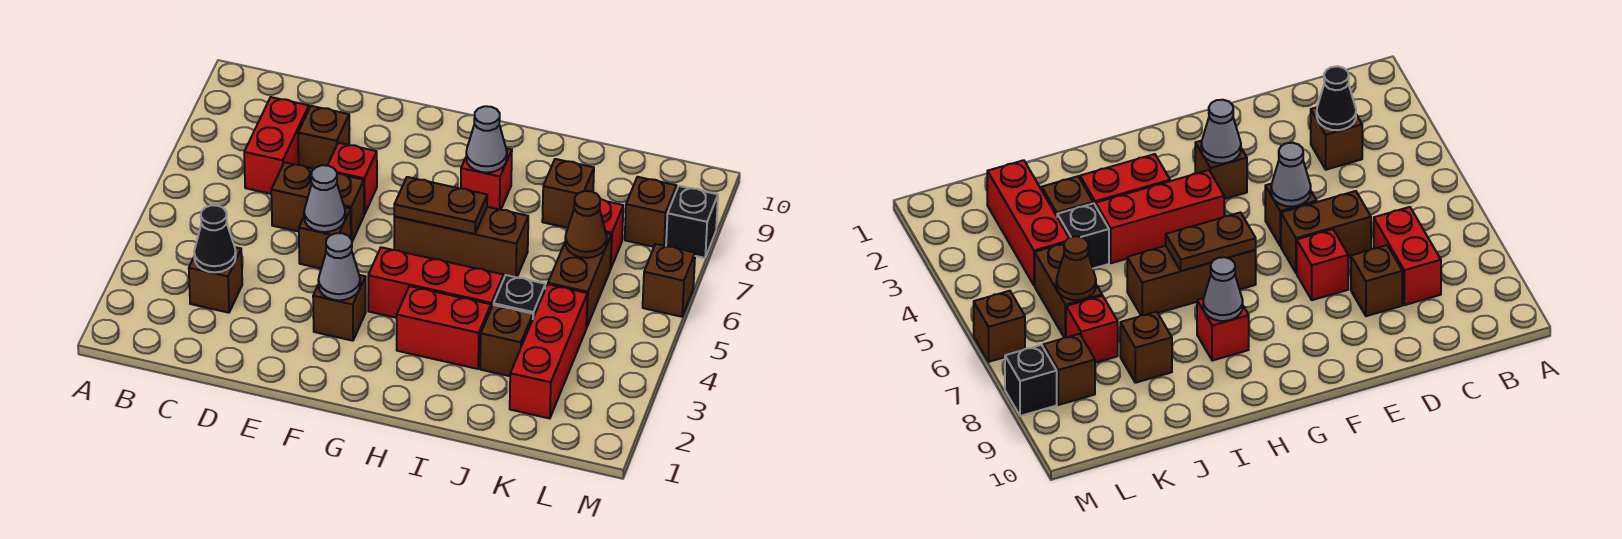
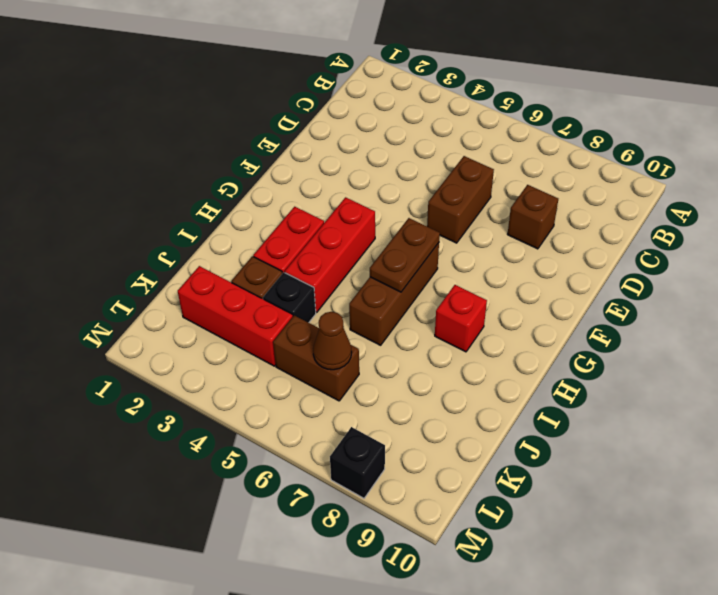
none -> brown brick C3 level 1
none -> red brick C7:C8 level 1
none -> brown brick E5 level 1

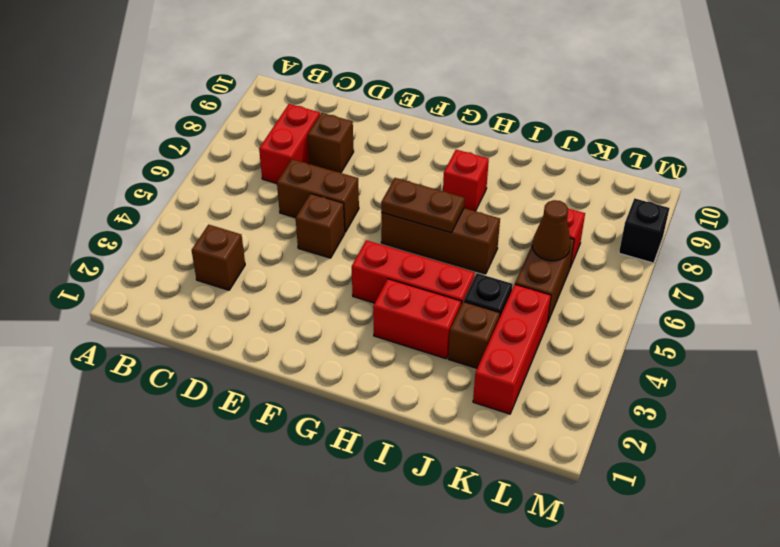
none -> red brick E7 level 1
none -> brown brick F3 level 1
none -> brown brick J8 level 1

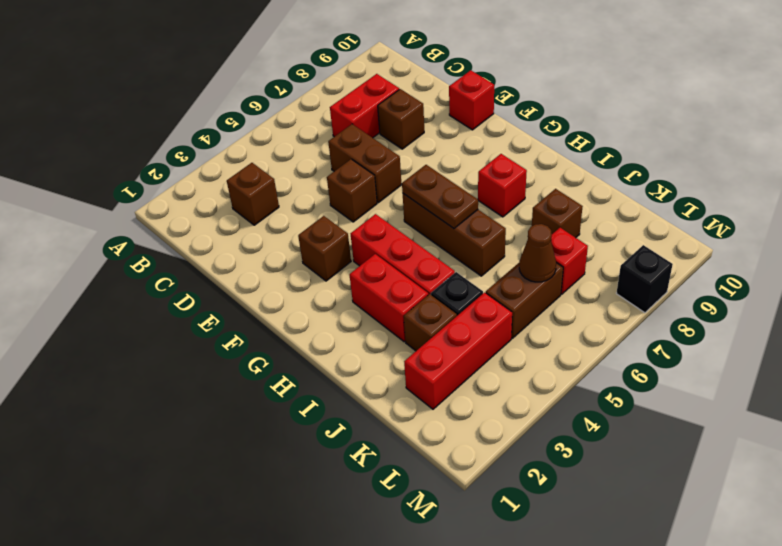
red brick E10 level 1 -> red brick E7 level 1
none -> brown brick L8 level 1
none -> brown brick M6 level 1
none -> black cone C3 level 2

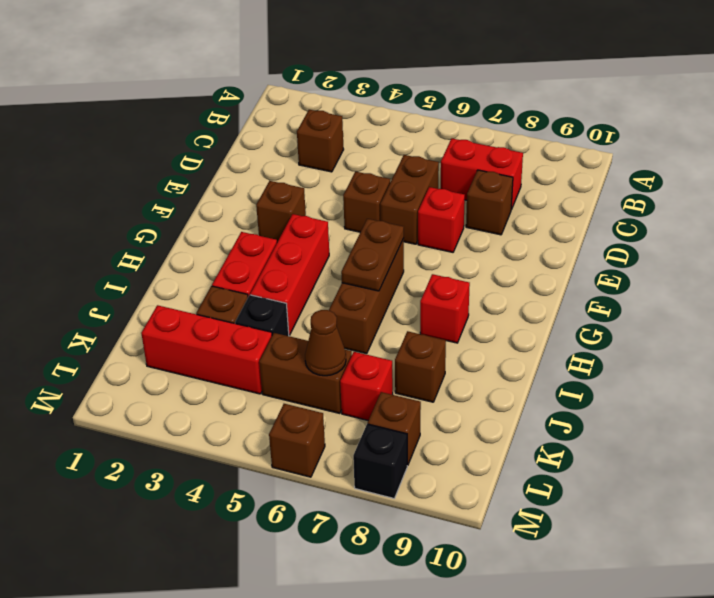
none -> black cone C3 level 2
none -> grey cone E5 level 2
none -> grey cone F3 level 2

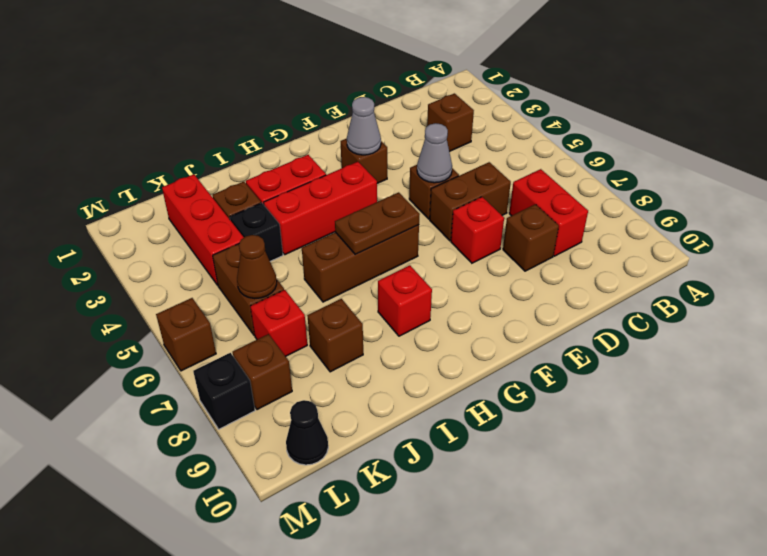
black cone L10 level 1 -> black cone C3 level 2
none -> grey cone H8 level 2

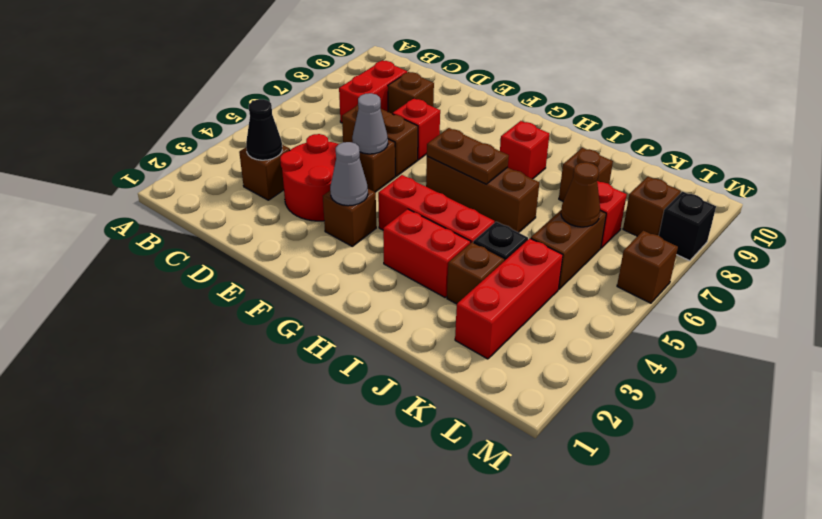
red round brick D3:E4 level 1 -> none
none -> grey cone H8 level 2

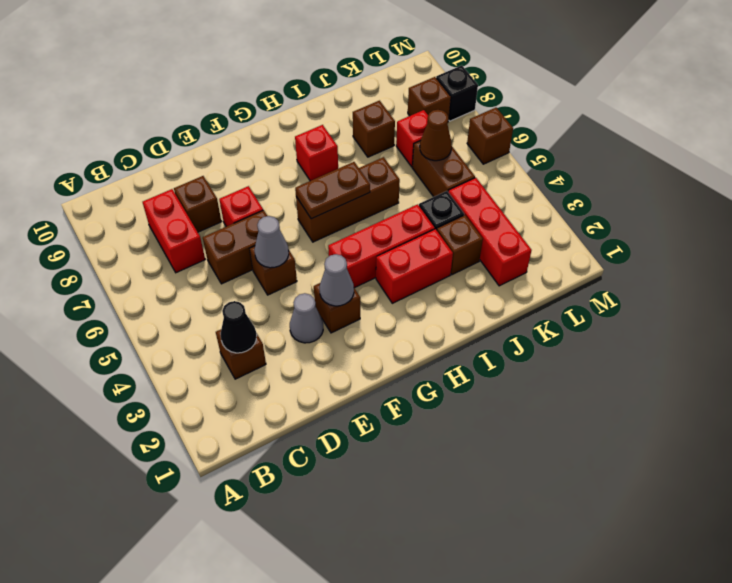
grey cone E3 level 1 -> grey cone H8 level 2

